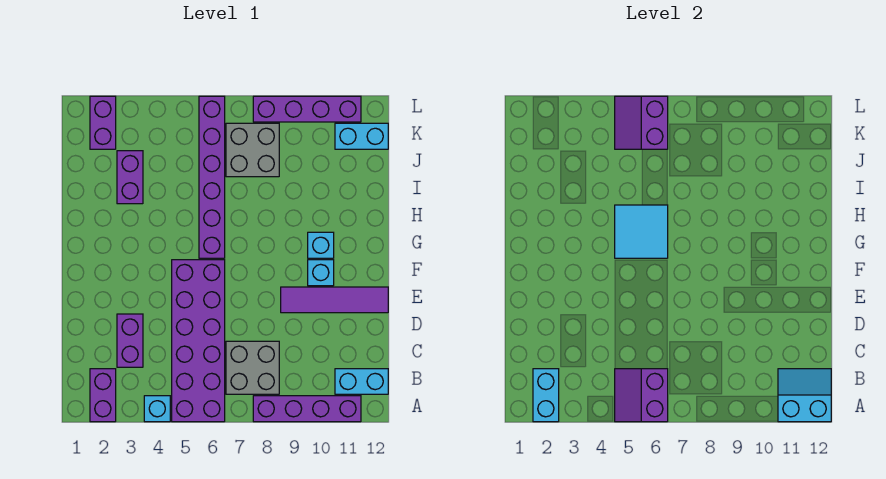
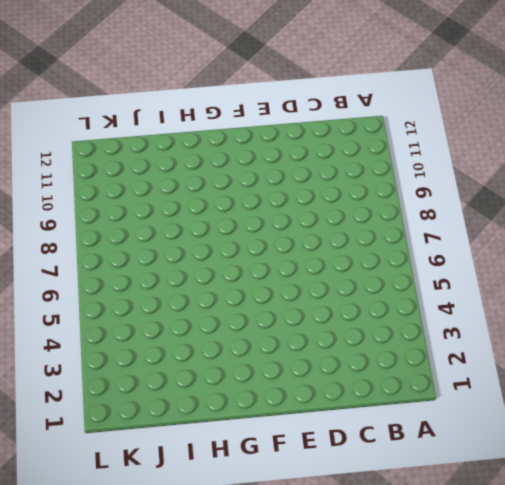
none -> purple brick A2:B2 level 1
none -> cyan brick A4 level 1
none -> purple brick A5:F6 level 1

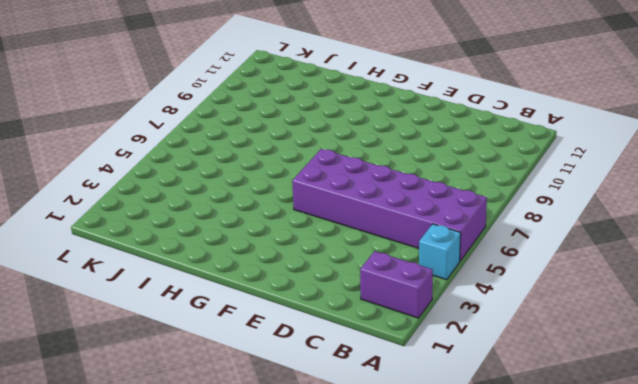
none -> purple brick A8:A11 level 1
none -> grey brick B7:C8 level 1
none -> cyan brick B11:B12 level 1

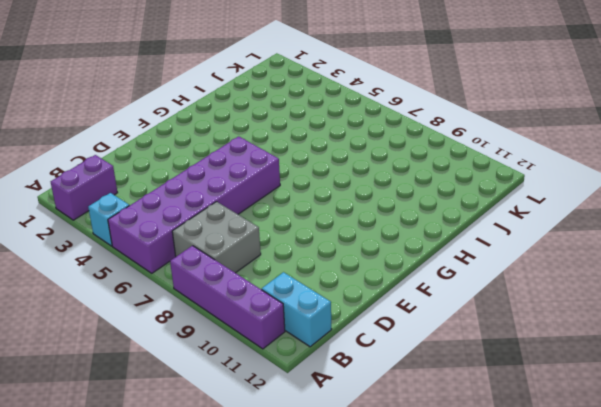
none -> purple brick C3:D3 level 1
none -> purple tile E9:E12 level 1
none -> cyan brick F10 level 1

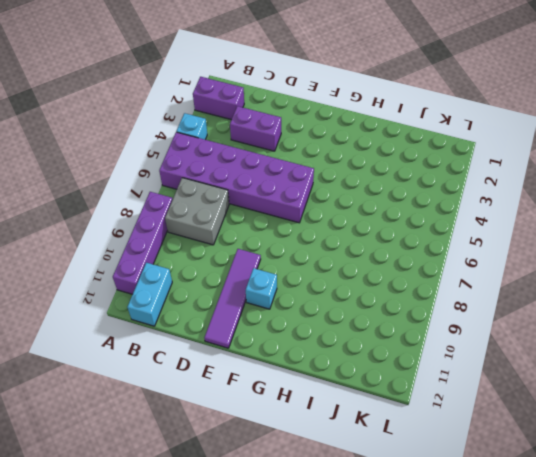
none -> purple brick G6:L6 level 1
none -> cyan brick G10 level 1
none -> purple brick I3:J3 level 1

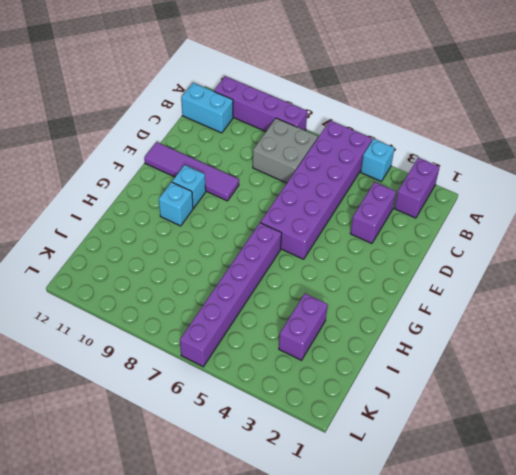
none -> grey brick J7:K8 level 1
none -> purple brick K2:L2 level 1
none -> cyan brick K11:K12 level 1

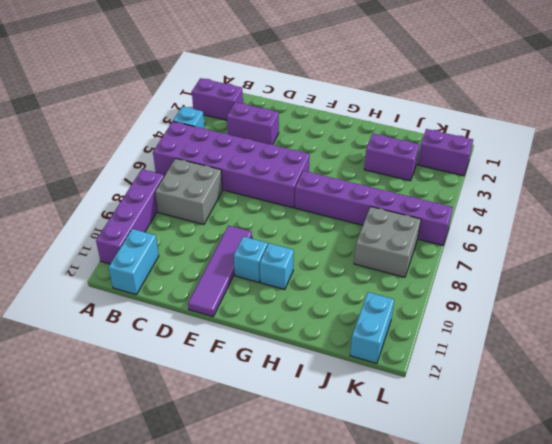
none -> purple brick L8:L11 level 1
none -> cyan brick A2:B2 level 2
none -> purple slope A5:B6 level 2 top 6

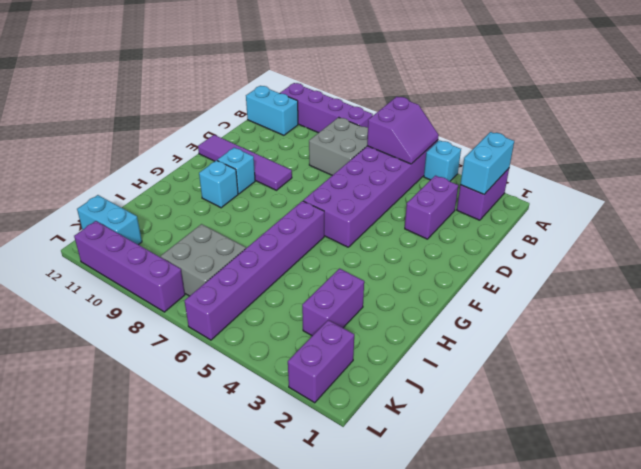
none -> cyan slope A11:B12 level 2 top A
none -> cyan tile G5:H6 level 2
none -> purple slope K5:L6 level 2 top 6

